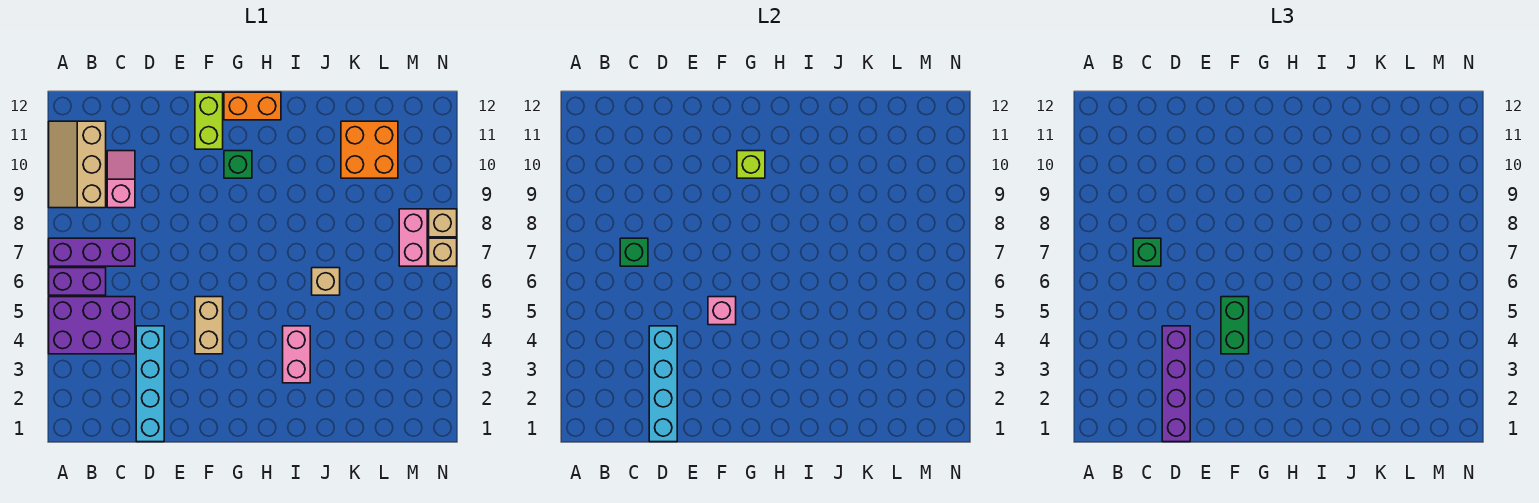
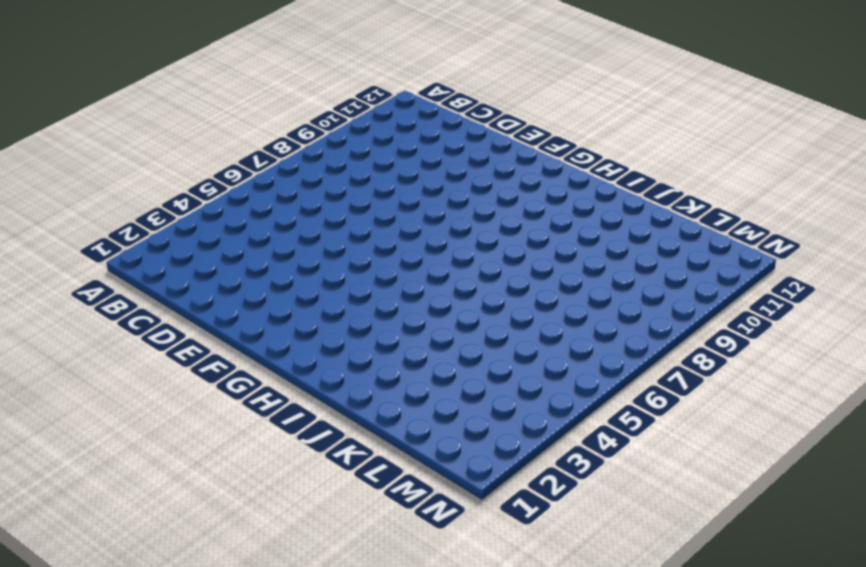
none -> purple brick A4:C5 level 1
none -> purple brick A6:B6 level 1
none -> purple brick A7:C7 level 1

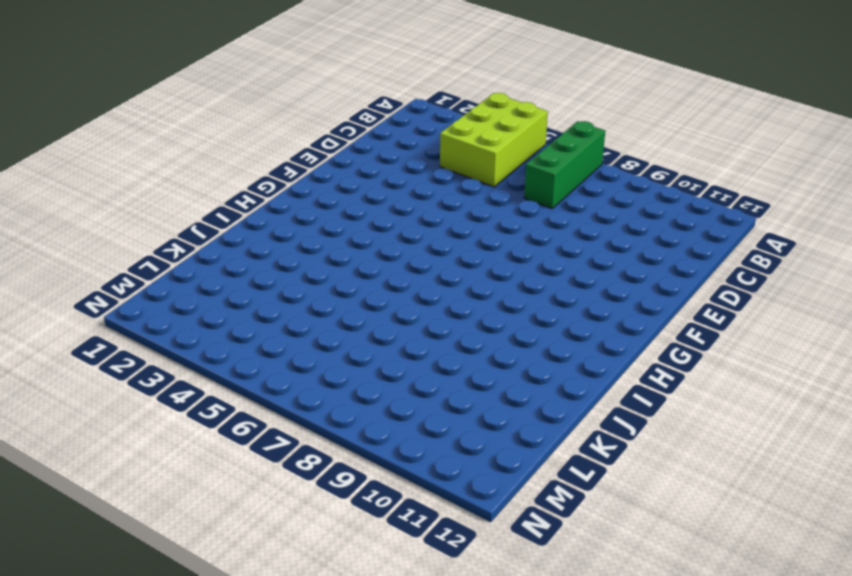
lime brick A4:C5 level 1 -> purple brick A4:C5 level 1
green brick A7:C7 level 1 -> purple brick A7:C7 level 1
none -> purple brick A6:B6 level 1
none -> tan slope A9:B11 level 1 top B
none -> pink slope C9:C10 level 1 top 9

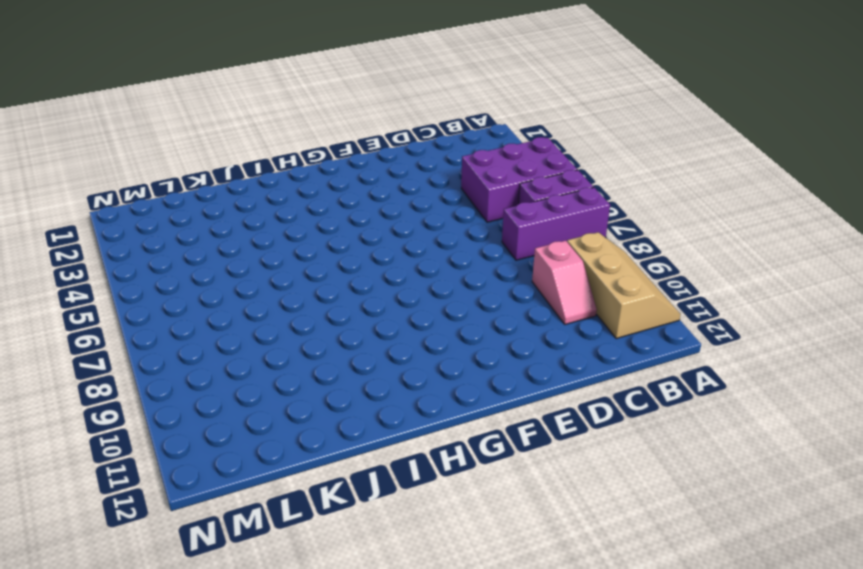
none -> cyan brick D1:D4 level 1
none -> tan brick F4:F5 level 1
none -> lime brick F11:F12 level 1

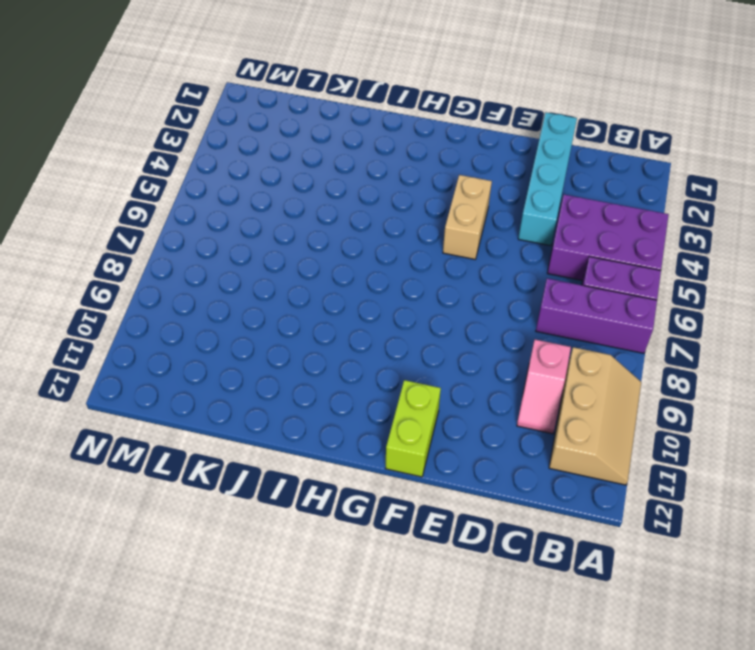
none -> green brick G10 level 1
none -> orange brick G12:H12 level 1
none -> pink brick I3:I4 level 1

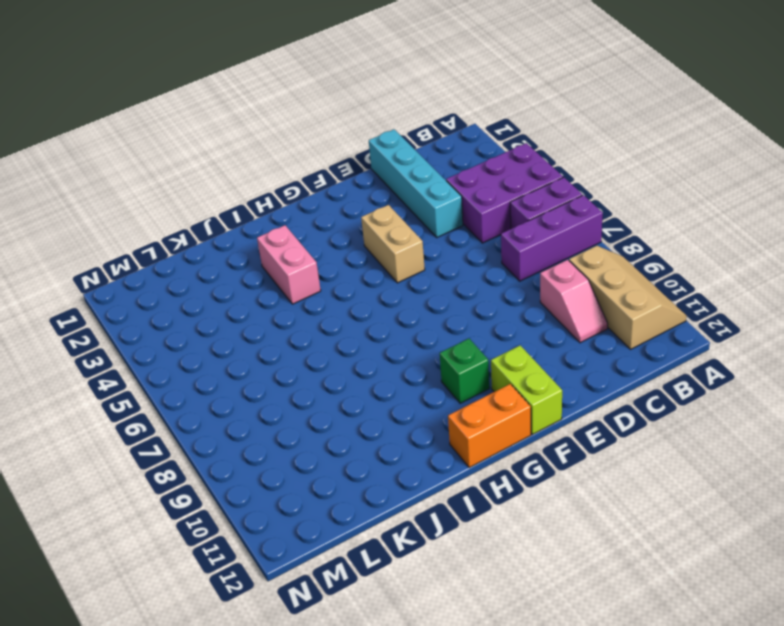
none -> tan brick J6 level 1
none -> orange brick K10:L11 level 1
none -> pink brick M7:M8 level 1

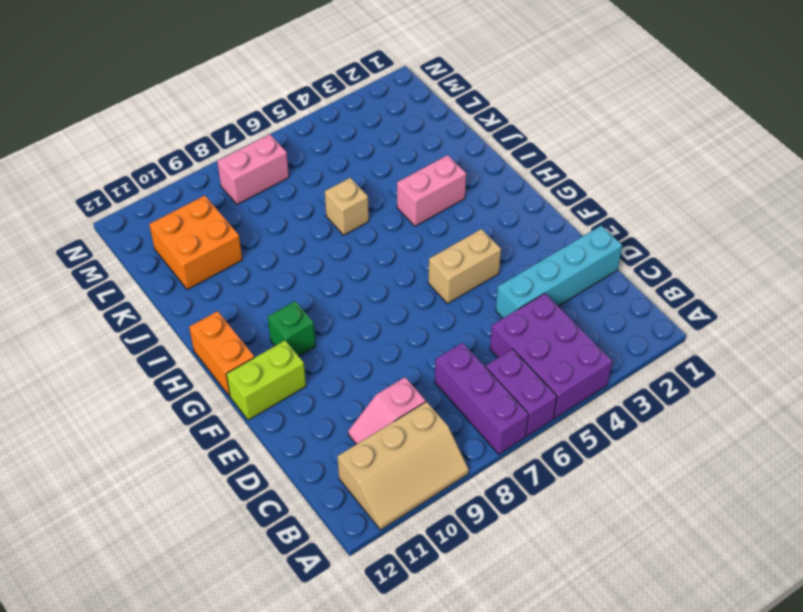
none -> tan brick N7 level 1
none -> tan brick N8 level 1
none -> green brick C7 level 2

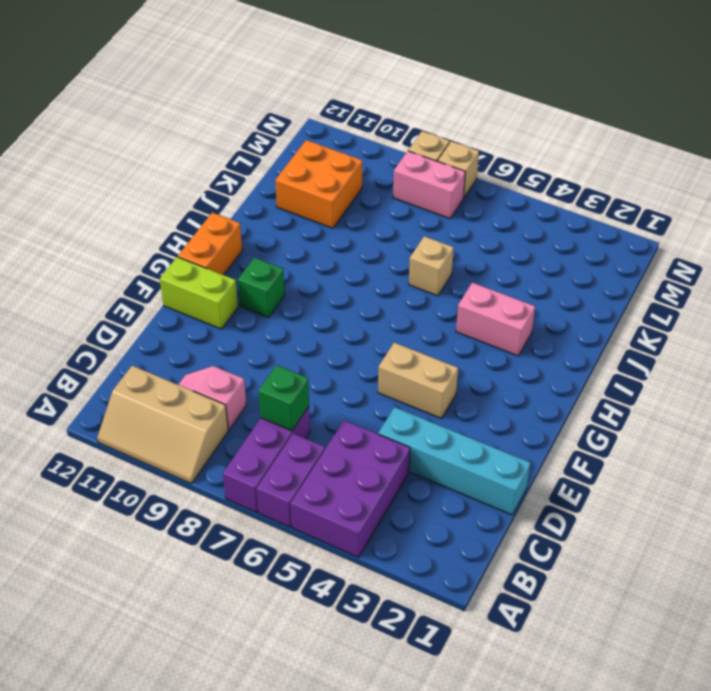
none -> cyan brick D1:D4 level 2
none -> pink brick F5 level 2
none -> lime brick G10 level 2

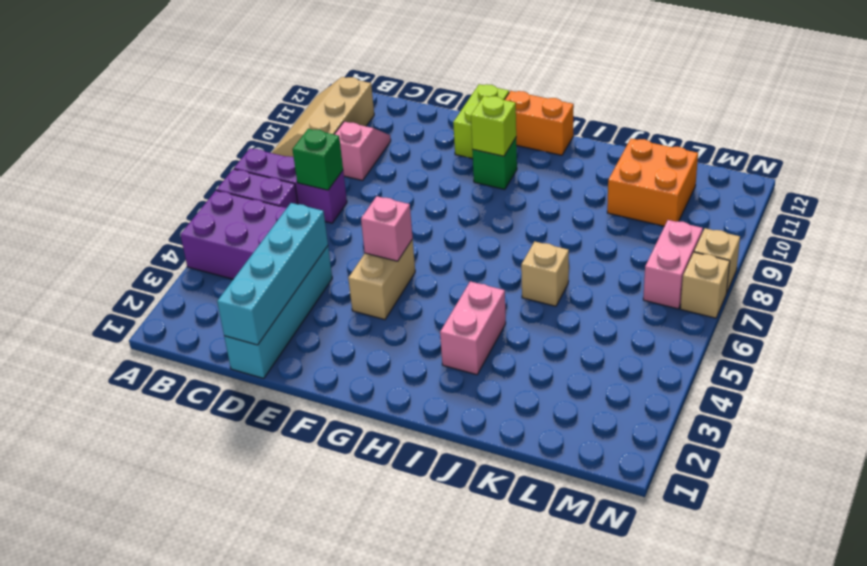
none -> green brick C7 level 3
none -> purple brick D1:D4 level 3
none -> green brick F4:F5 level 3

